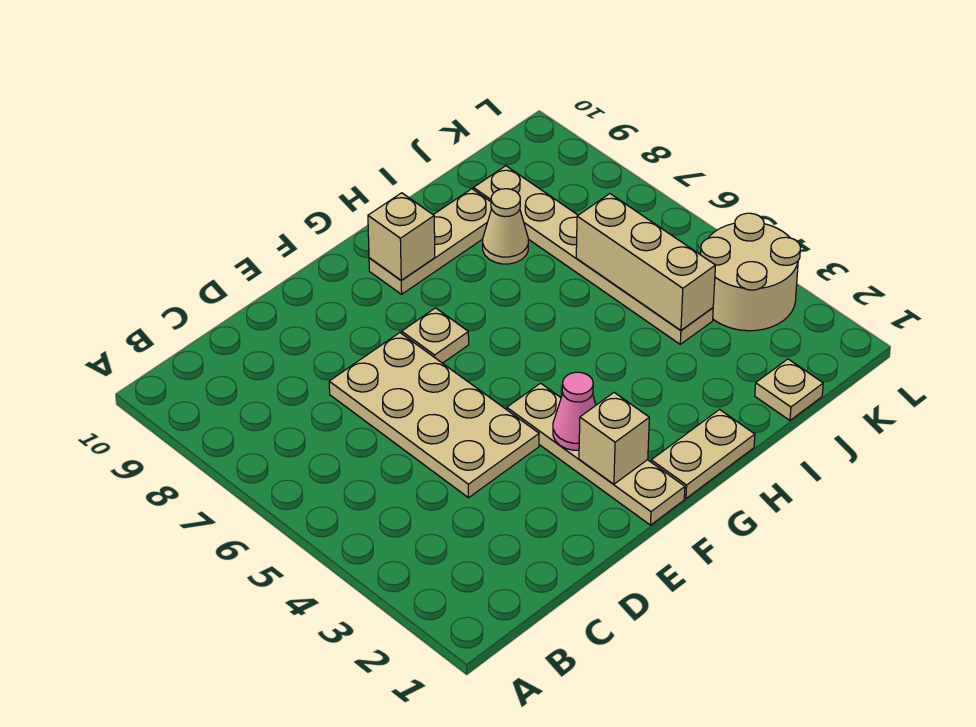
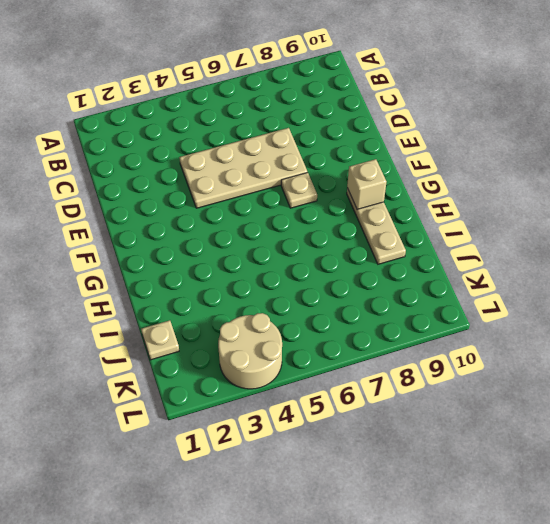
none -> tan plate F1:F4 level 1
none -> tan plate G1:H1 level 1
none -> tan cone I8 level 1

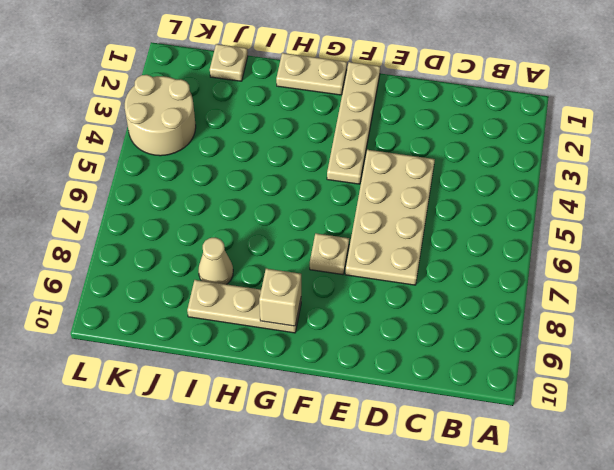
none -> tan plate J4:J9 level 1
none -> tan brick F2 level 2
none -> pink cone F3 level 2

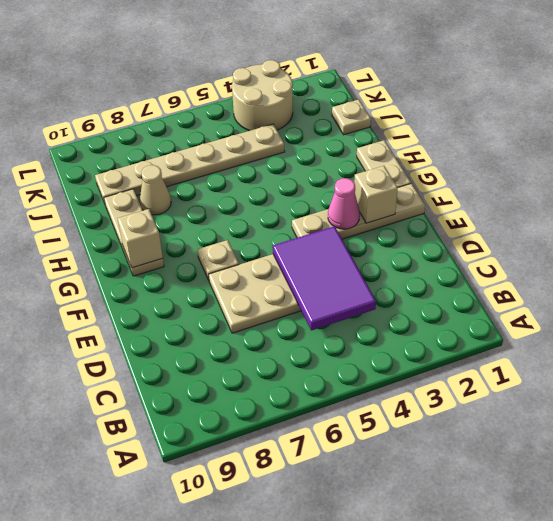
purple tile C4:E5 level 2 -> none
none -> tan brick J4:J6 level 2

